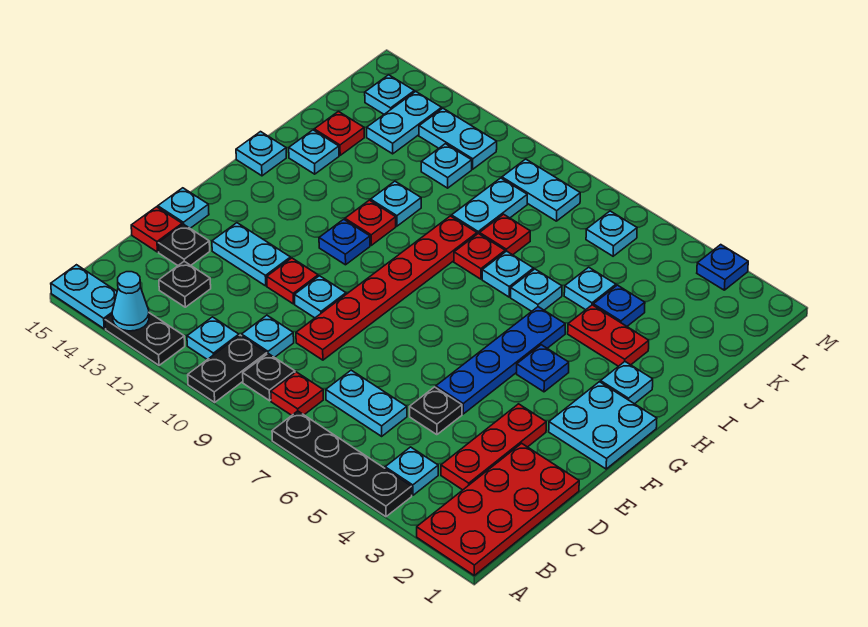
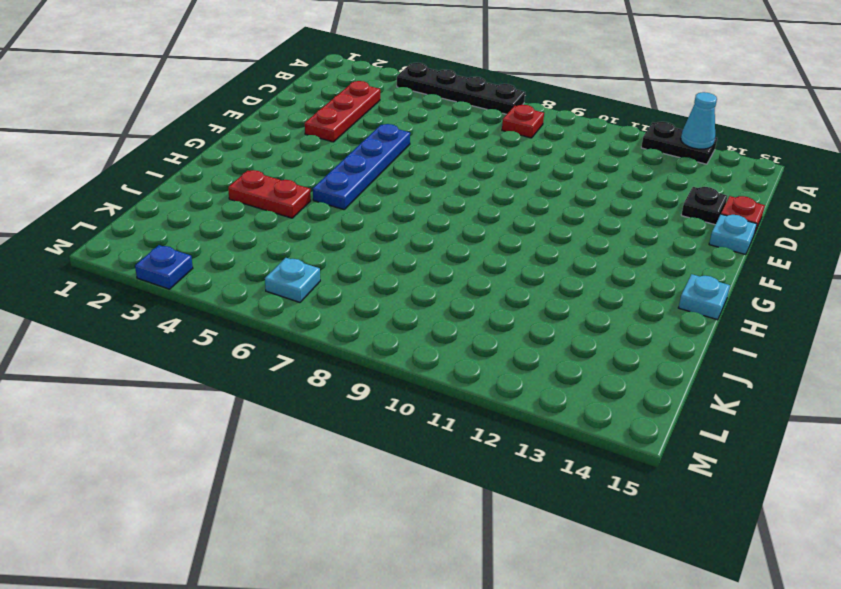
none -> red plate A1:D2 level 1
none -> black plate A10:B10 level 1
none -> cyan plate A14:A15 level 1
none -> cyan plate B4 level 1

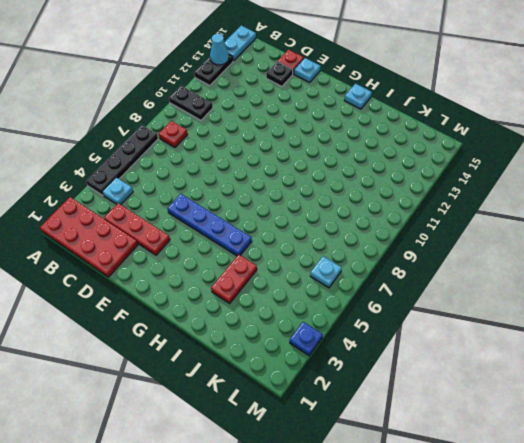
none -> black plate B9 level 1
none -> cyan plate B11 level 1
none -> cyan plate C6:C7 level 1
none -> cyan plate C10 level 1

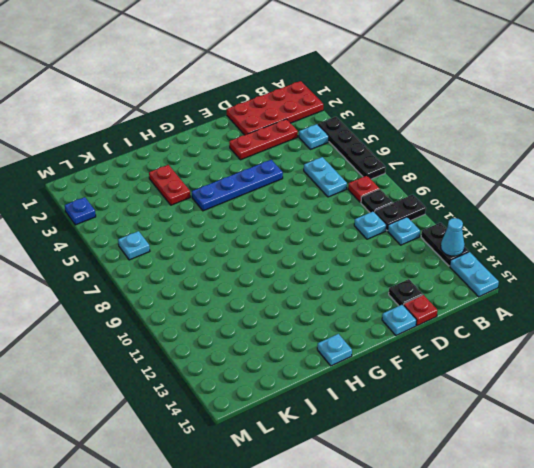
none -> black plate C13 level 1
none -> black plate D5 level 1
none -> red plate D9:I9 level 1
none -> cyan plate E10 level 1

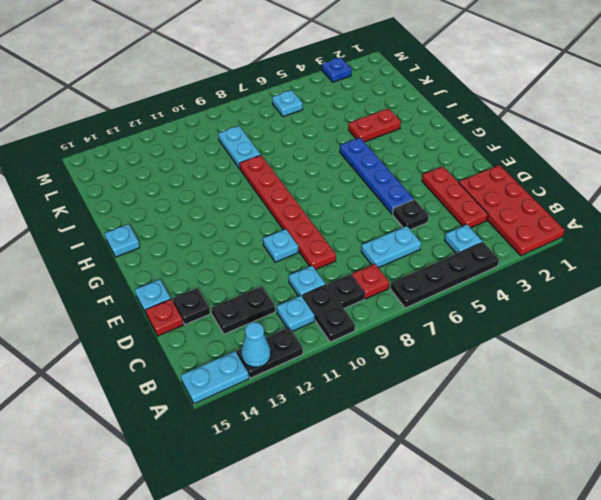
black plate C12:C13 level 1 -> black plate C13 level 1
none -> red plate E11 level 1
none -> cyan plate E12:E13 level 1
none -> cyan plate F1:G2 level 1
none -> blue plate G4 level 1

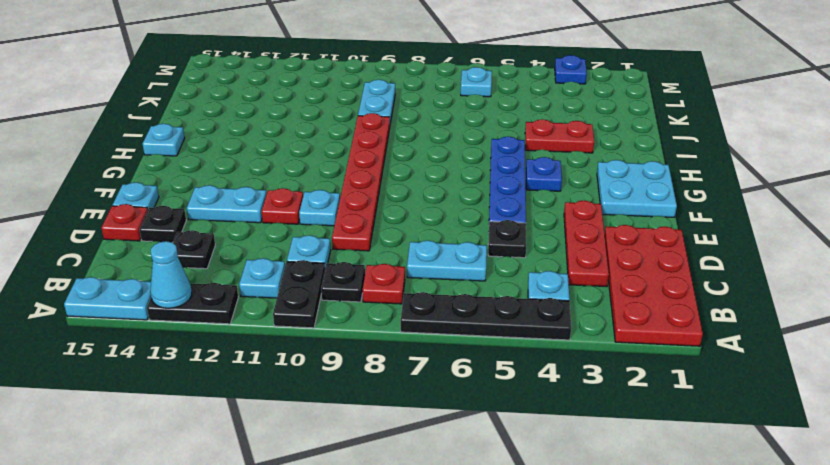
none -> blue plate G11 level 1
none -> cyan plate H2 level 1
none -> red plate H11 level 1
none -> cyan plate I6 level 1

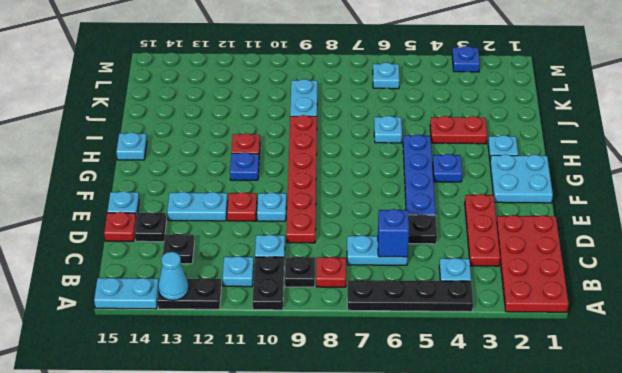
blue brick C6 level 2 -> none
none -> cyan plate I7 level 1
none -> red plate I8 level 1
none -> cyan plate I11 level 1
none -> cyan plate I14 level 1

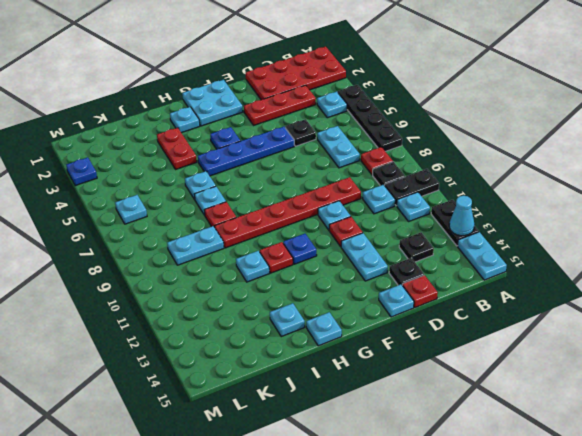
none -> blue plate J4 level 1
none -> cyan plate J5 level 1
none -> red plate J8 level 1
none -> red plate J14 level 1

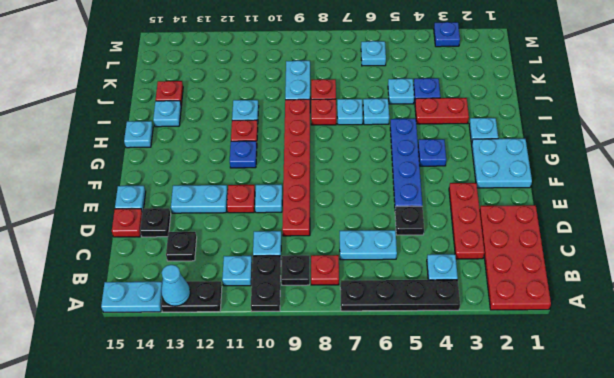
none -> cyan plate K11 level 1
none -> cyan plate K13:L13 level 1
none -> cyan plate L8:L9 level 1
none -> cyan plate L11:L12 level 1

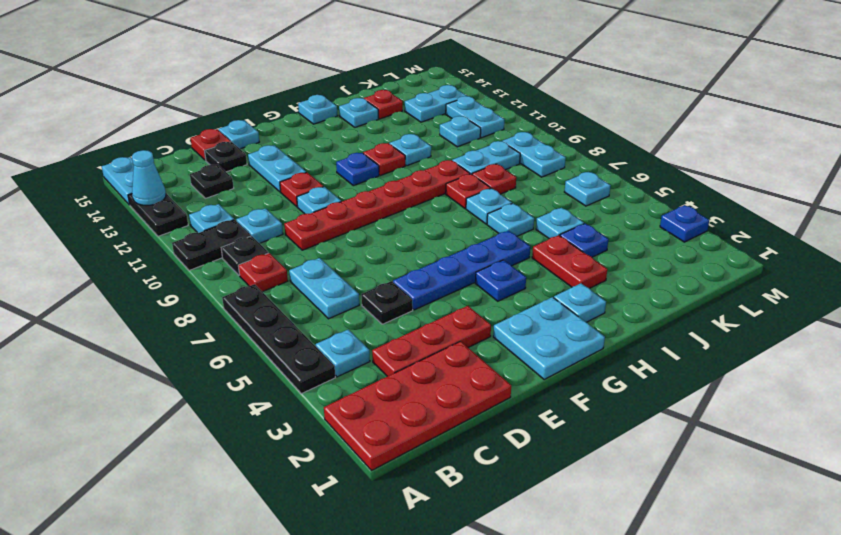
none -> cyan plate L14 level 1

